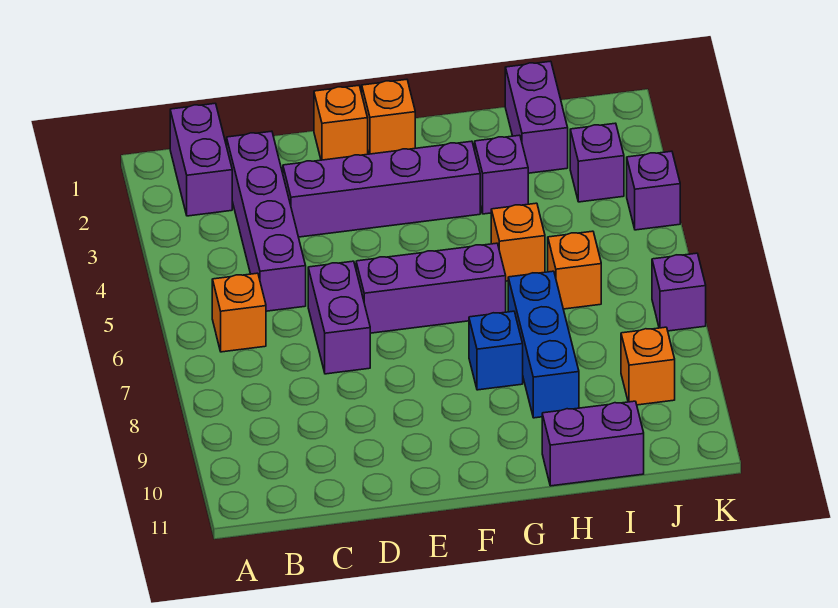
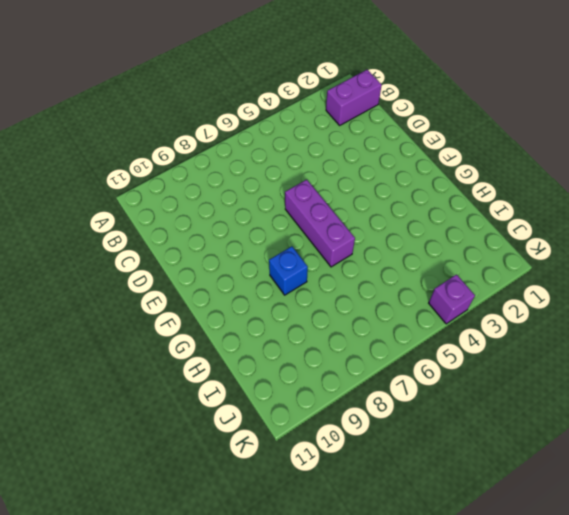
none -> orange brick B6 level 1
none -> purple brick C2:C5 level 1
none -> purple brick D3:G3 level 1

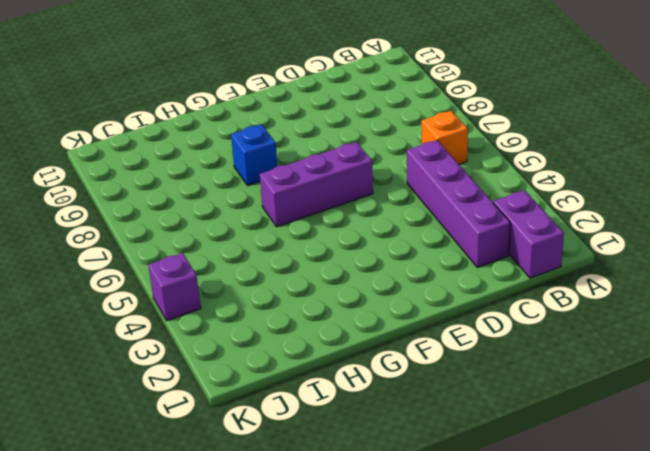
none -> purple brick D3:G3 level 1
none -> purple brick D6:D7 level 1
none -> orange brick E1 level 1

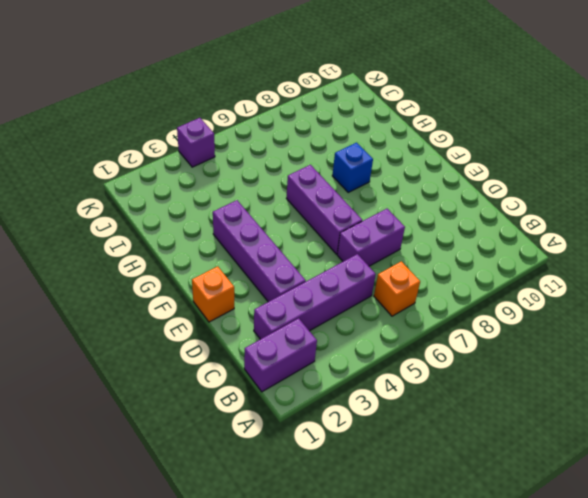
none -> orange brick F1 level 1
none -> purple brick H3 level 1
none -> orange brick H5 level 1

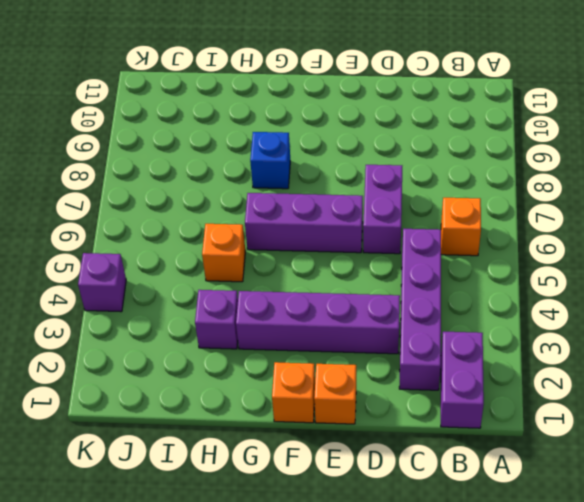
none -> blue brick H7:H9 level 1
none -> purple brick H11:I11 level 1
none -> purple brick I1:I2 level 1

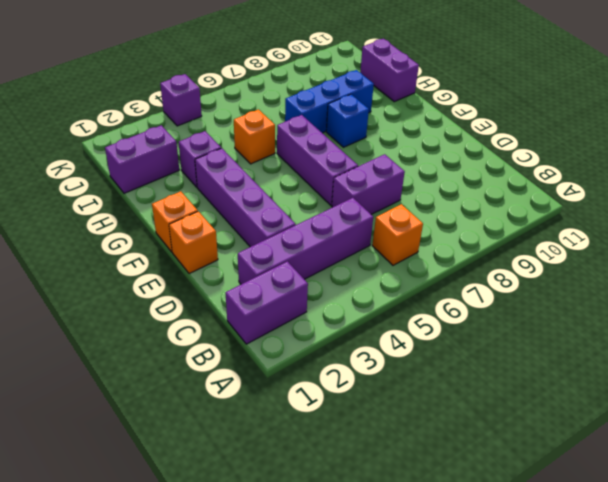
none -> orange brick I6 level 1
none -> purple brick J3 level 1
none -> orange brick J9 level 1

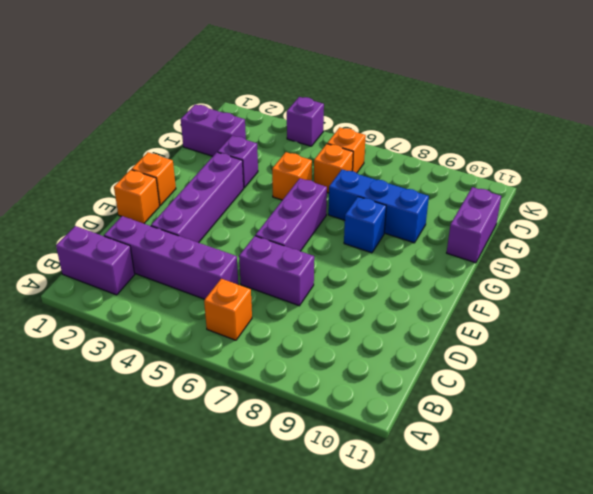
orange brick J6 level 1 -> orange brick J9 level 1
none -> purple brick J3 level 1
none -> purple brick K7 level 1

